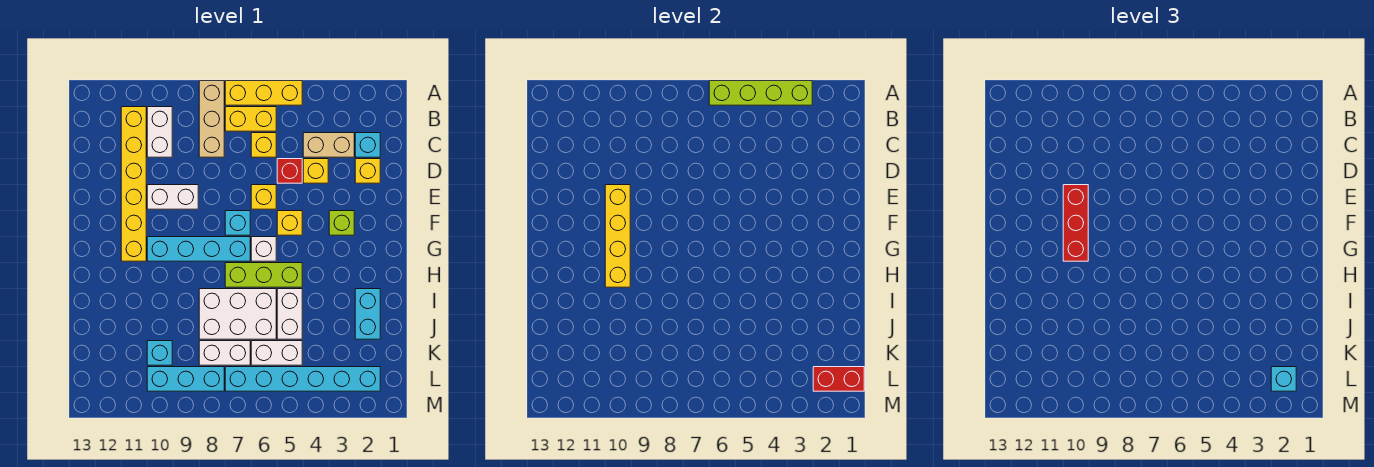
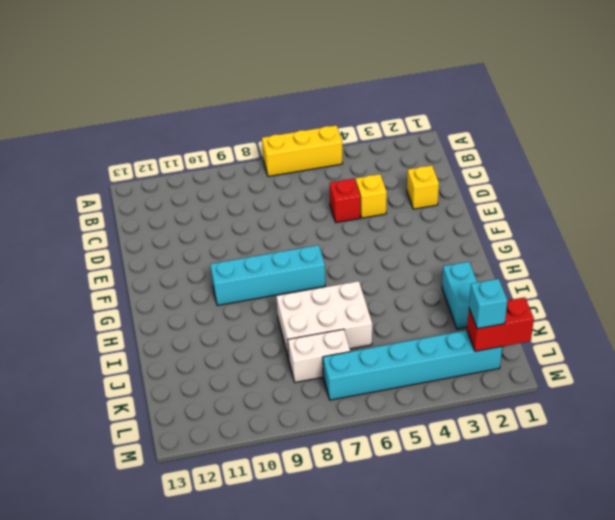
none -> tan brick A8:C8 level 1
none -> yellow brick B6:B7 level 1
none -> white brick B10:C10 level 1
none -> yellow brick B11:G11 level 1

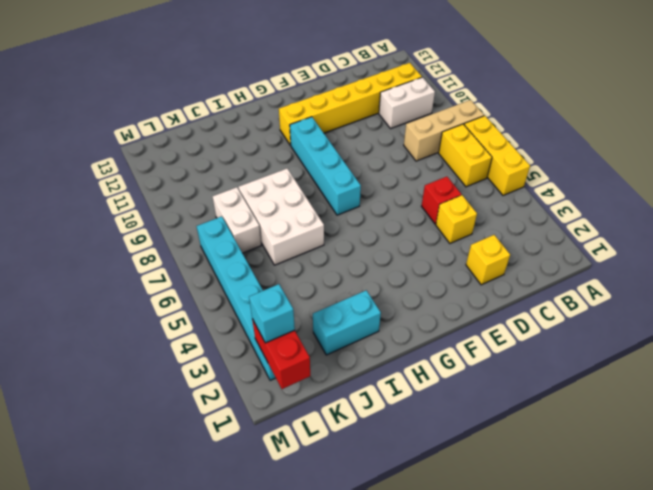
none -> cyan brick C2 level 1
none -> tan brick C3:C4 level 1
none -> yellow brick C6 level 1
none -> yellow brick E6 level 1

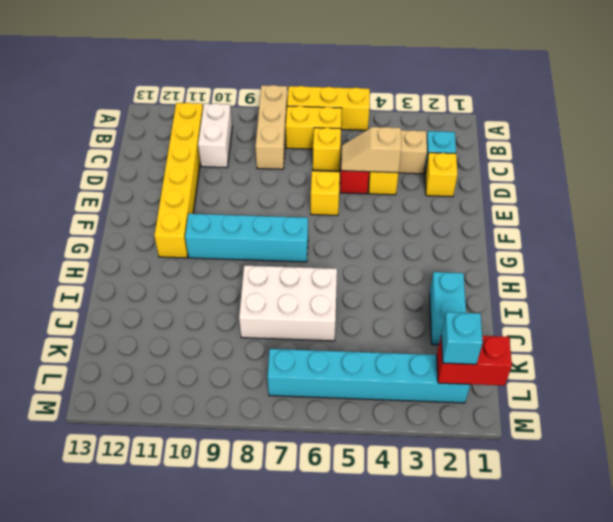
tan slope D4:D5 level 2 top 4 -> none
none -> white brick E9:E10 level 1
none -> lime brick F3 level 1
none -> yellow brick F5 level 1
none -> cyan brick F7 level 1

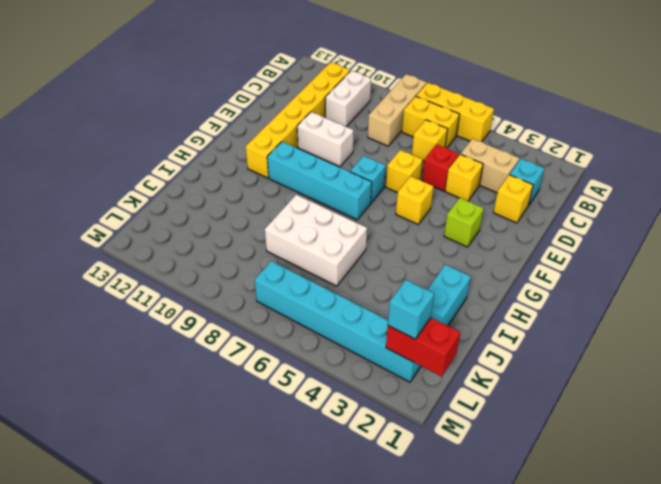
none -> white brick G6 level 1
none -> lime brick H5:H7 level 1
none -> white brick I5:J5 level 1
none -> white brick K5:K6 level 1

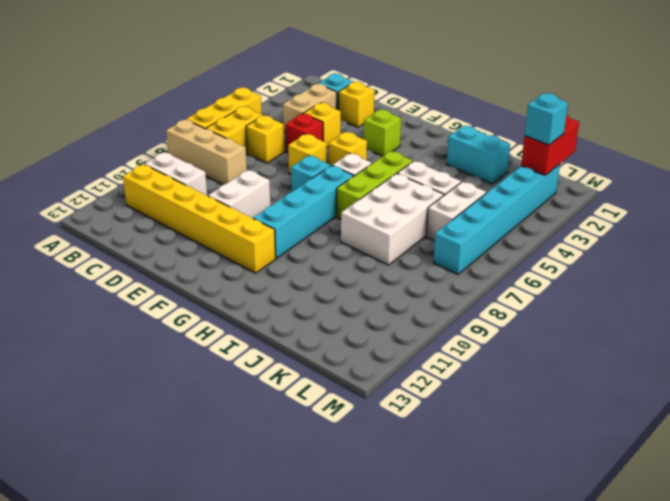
none -> white brick K7:K8 level 1
none -> cyan brick K10 level 1
none -> cyan brick L8:L10 level 1
none -> lime brick A3:A6 level 2

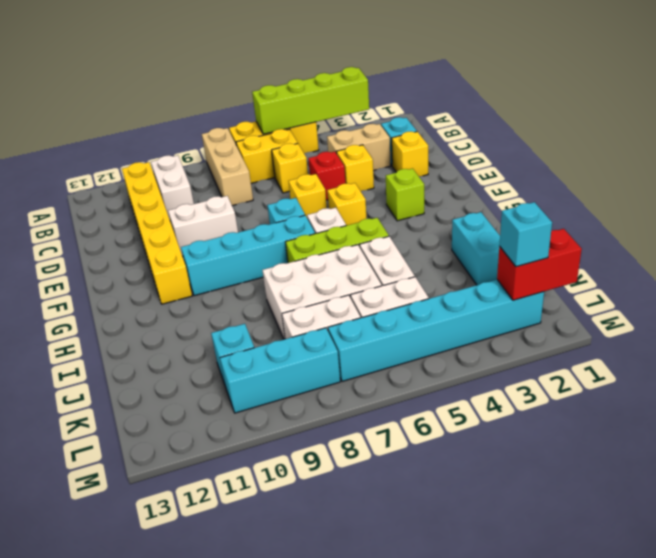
none -> yellow brick E10:H10 level 2
none -> red brick E10:G10 level 3

